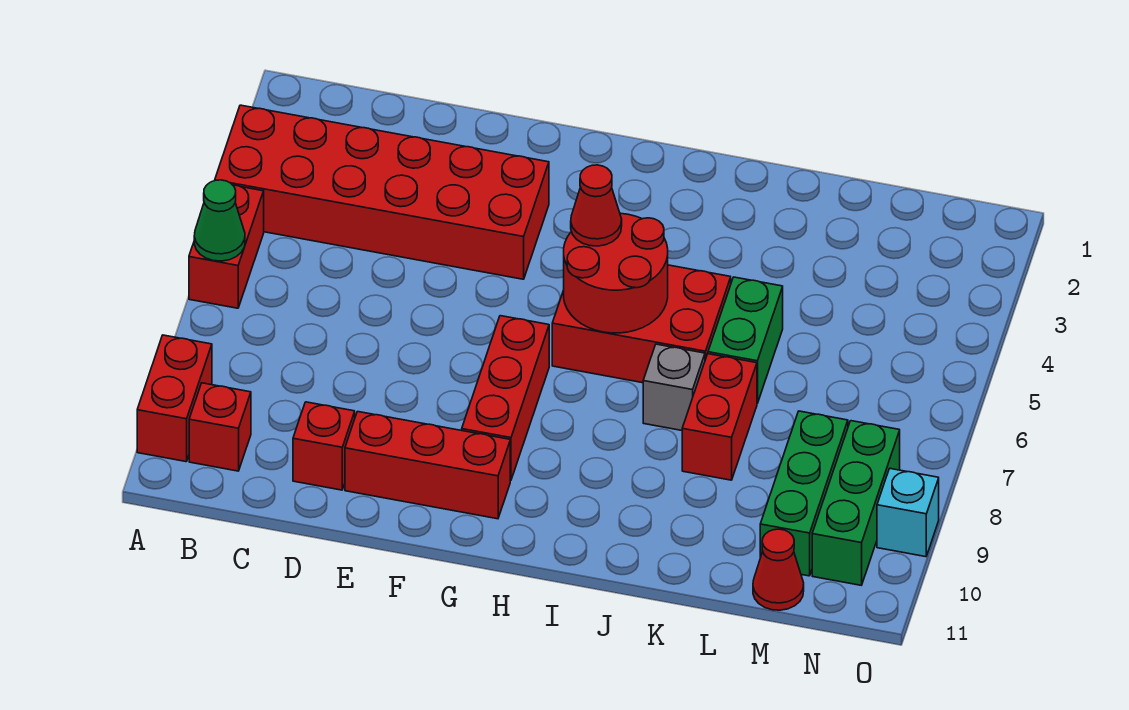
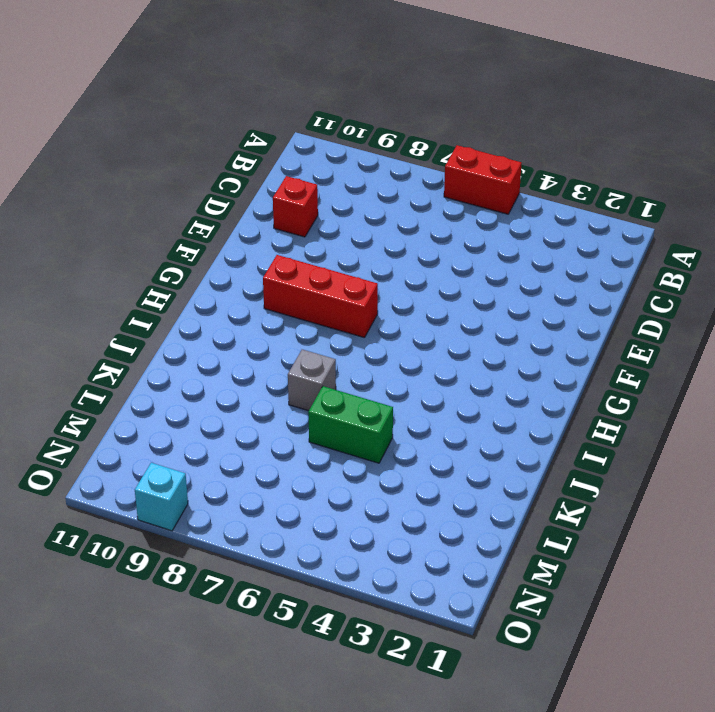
none -> red brick A3:F4 level 1
none -> red brick A9:A10 level 1
none -> red brick B10 level 1

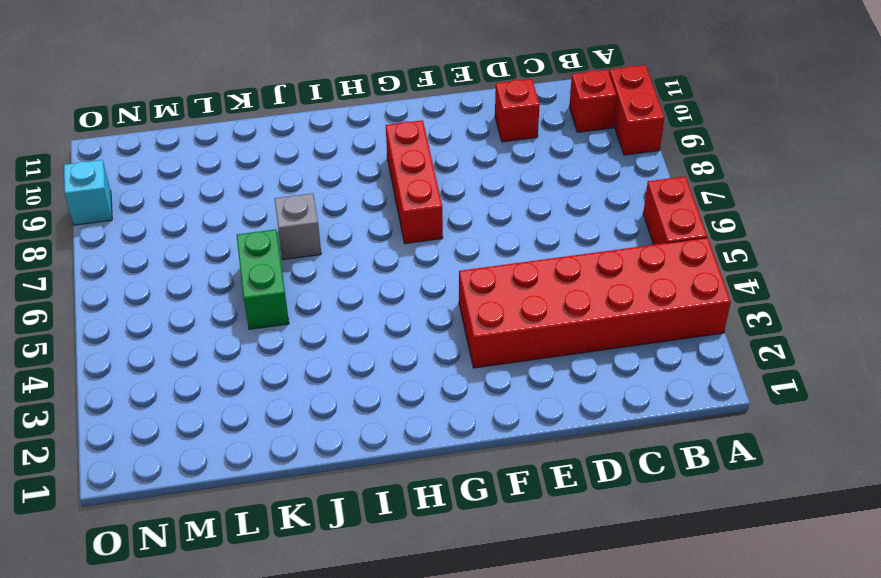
none -> red brick E10:G10 level 1
none -> red brick H5:J6 level 1
none -> red brick K7:K8 level 1

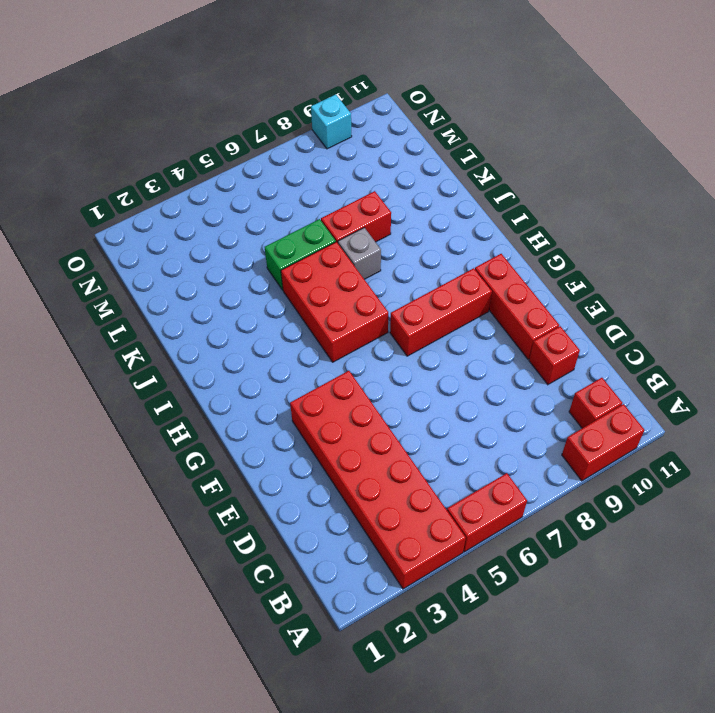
none -> green brick M8:M10 level 1
none -> red cone M11 level 1
none -> green brick N8:N10 level 1

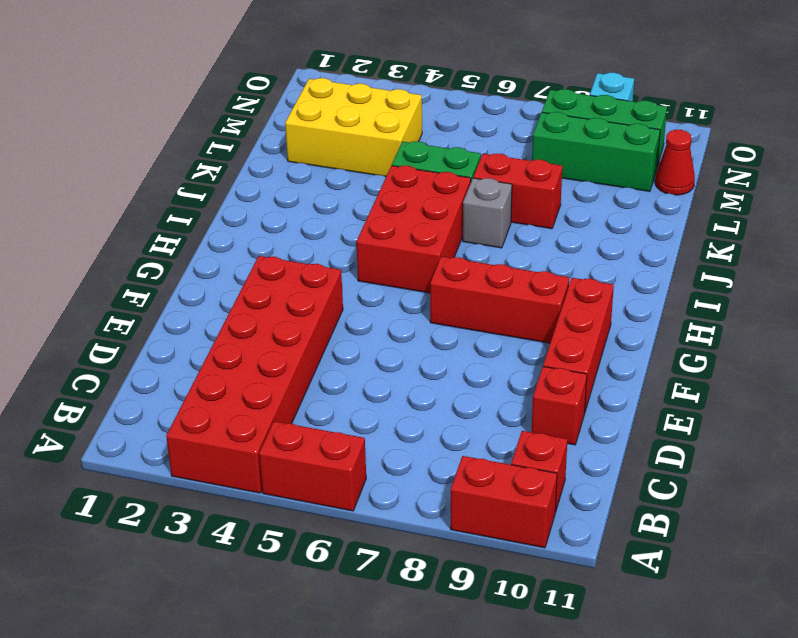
yellow brick L2:M4 level 1 -> none
none -> green cone A6 level 2
none -> red round brick H5:I6 level 2
none -> red cone H5 level 3

